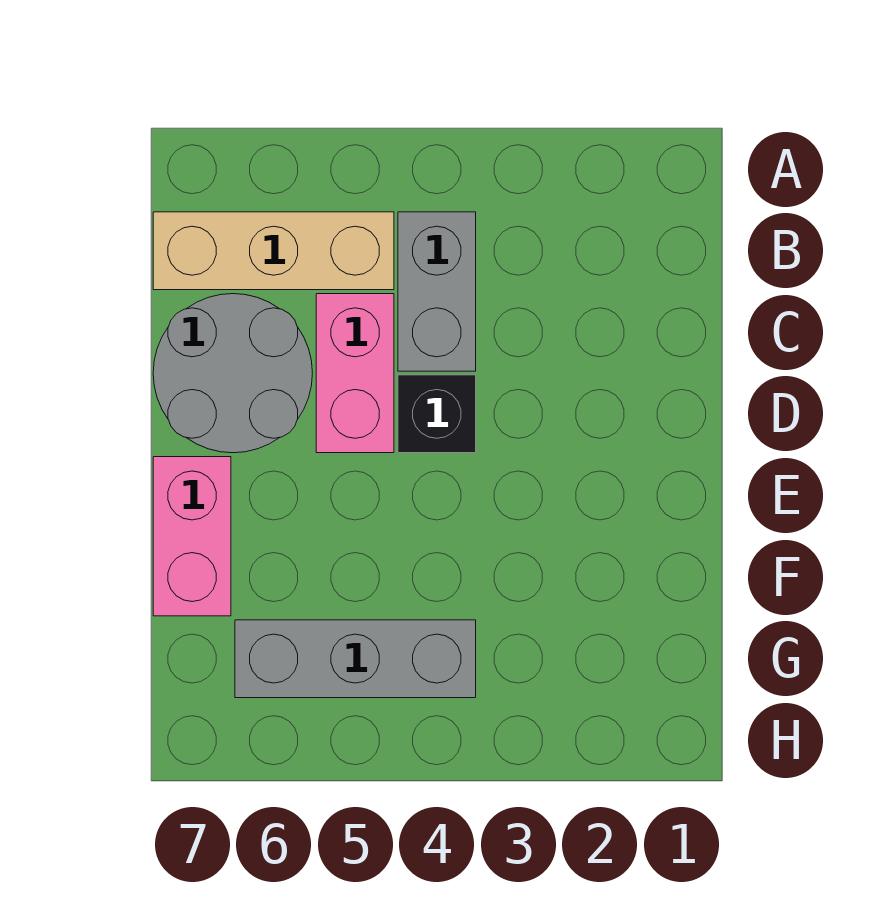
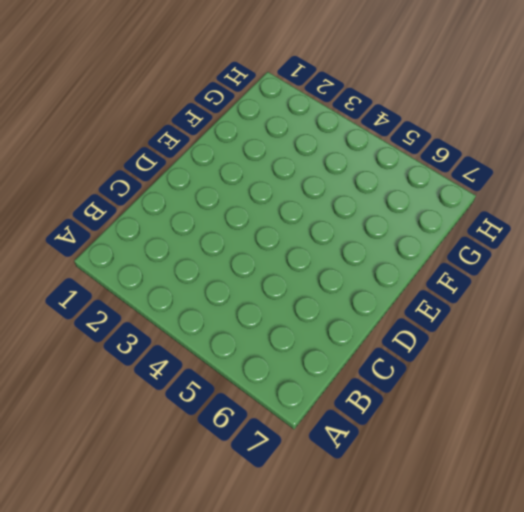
none -> grey brick B4:C4 level 1
none -> tan brick B5:B7 level 1

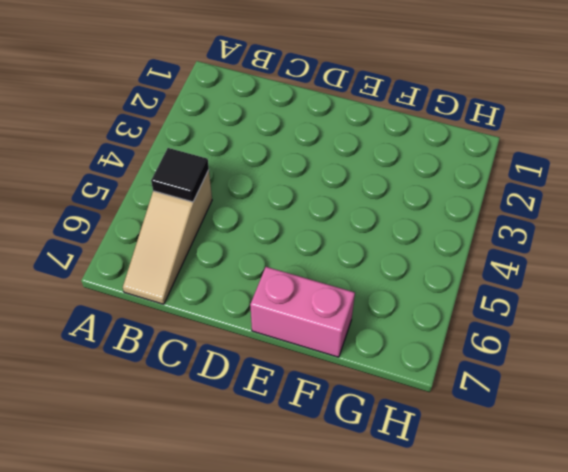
tan slope B5:B7 level 1 top 5 -> tan brick B5:B7 level 1
black tile B5 level 2 -> none
none -> grey brick B4:C4 level 1
none -> pink brick C5:D5 level 1

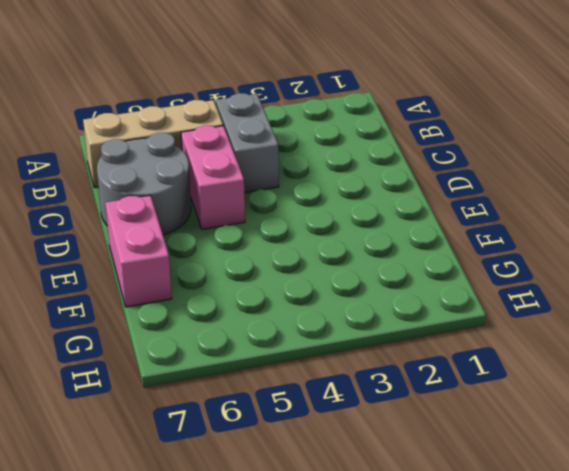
none -> black brick D4 level 1
none -> grey brick G4:G6 level 1

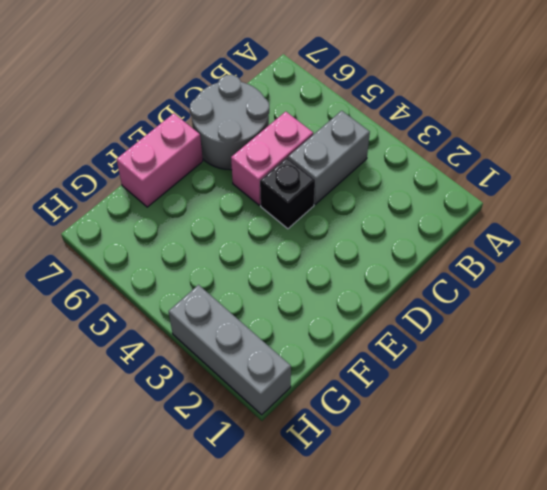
grey brick H1:H3 level 1 -> grey brick G4:G6 level 1
none -> tan brick B5:B7 level 1

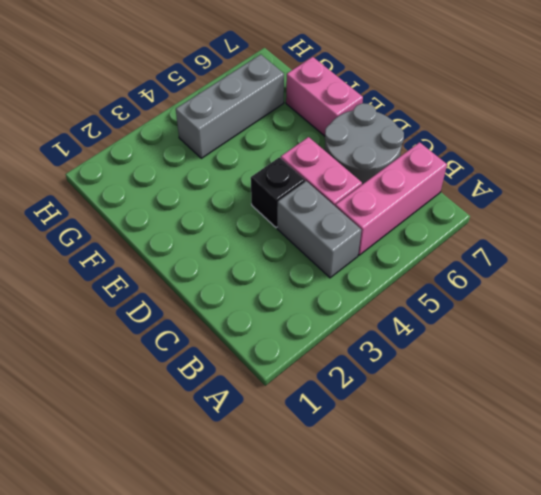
pink brick B5:B7 level 1 -> tan brick B5:B7 level 1

